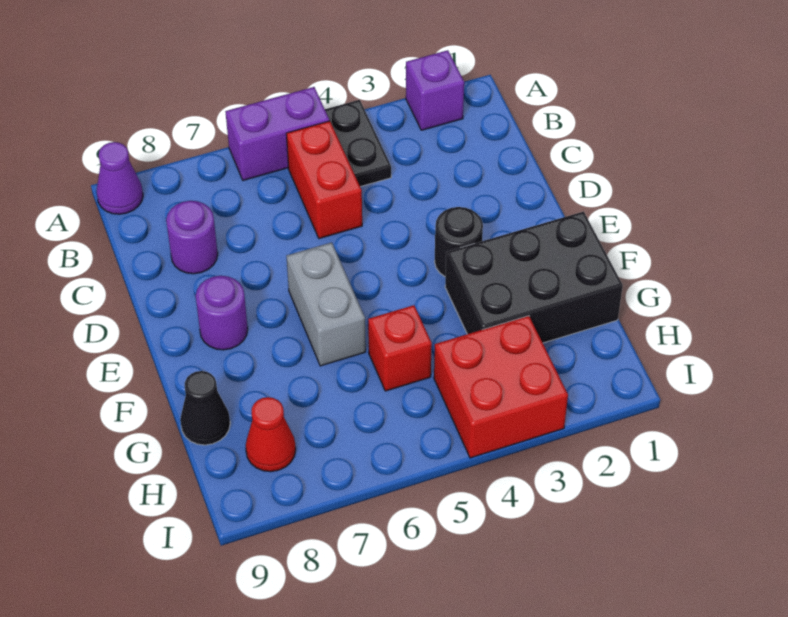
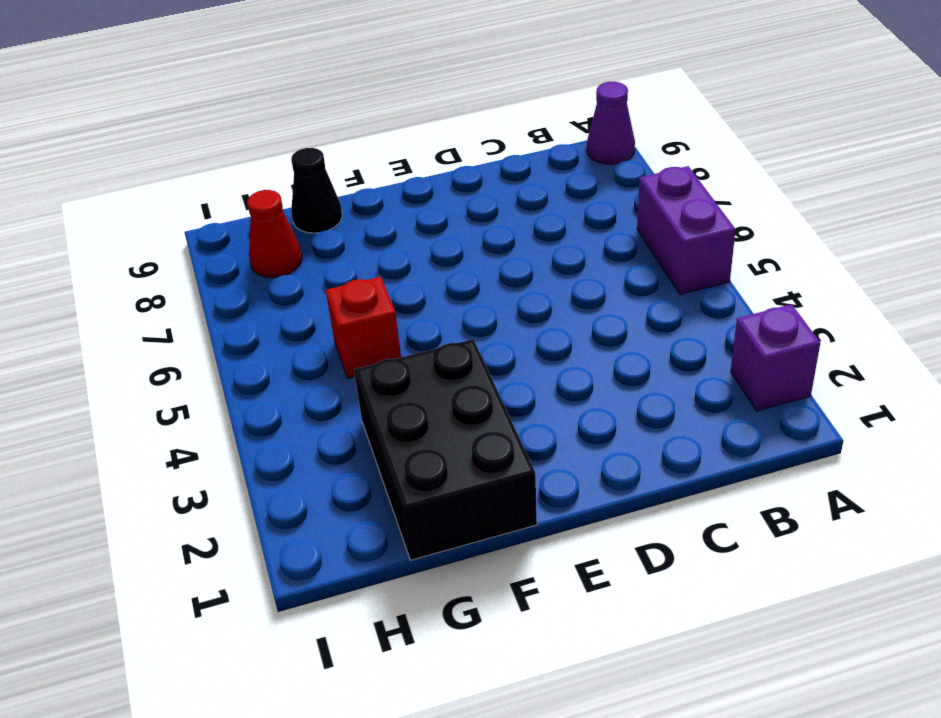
none -> black plate A4:B4 level 1
none -> red brick B5:C5 level 1
none -> purple round brick C8 level 1

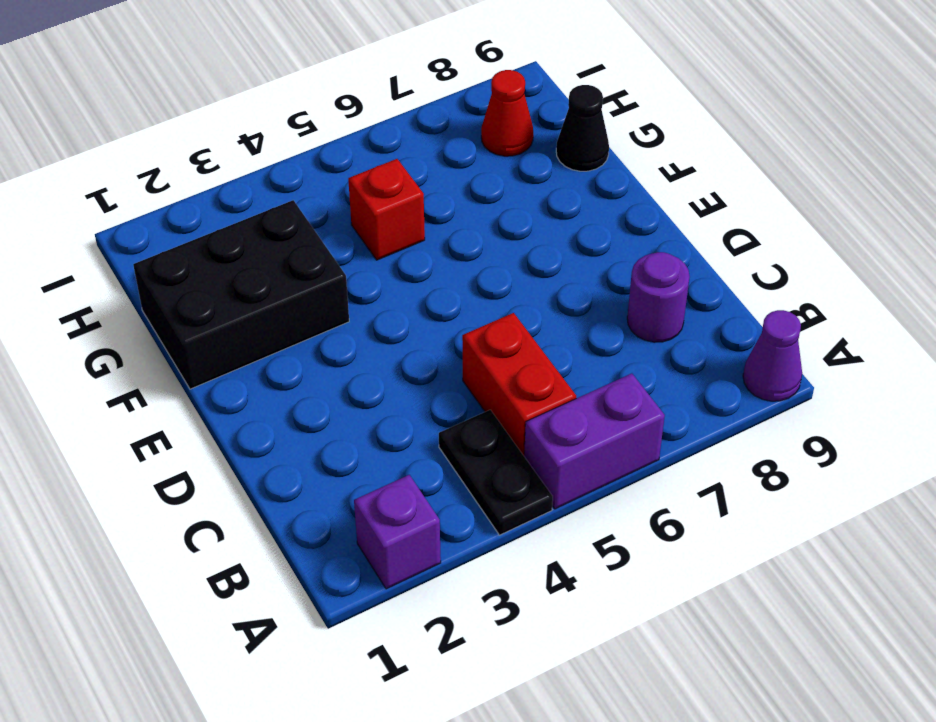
none -> black round brick E3 level 1
none -> grey brick E6:F6 level 1
none -> purple round brick E8 level 1

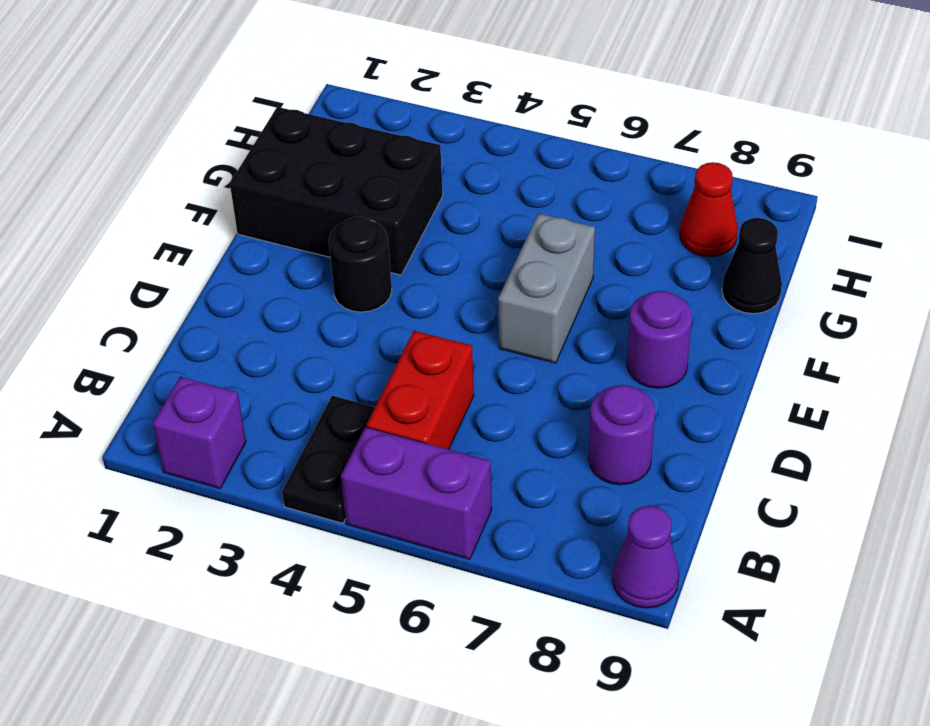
none -> red brick G5 level 1
none -> red brick H3:I4 level 1

